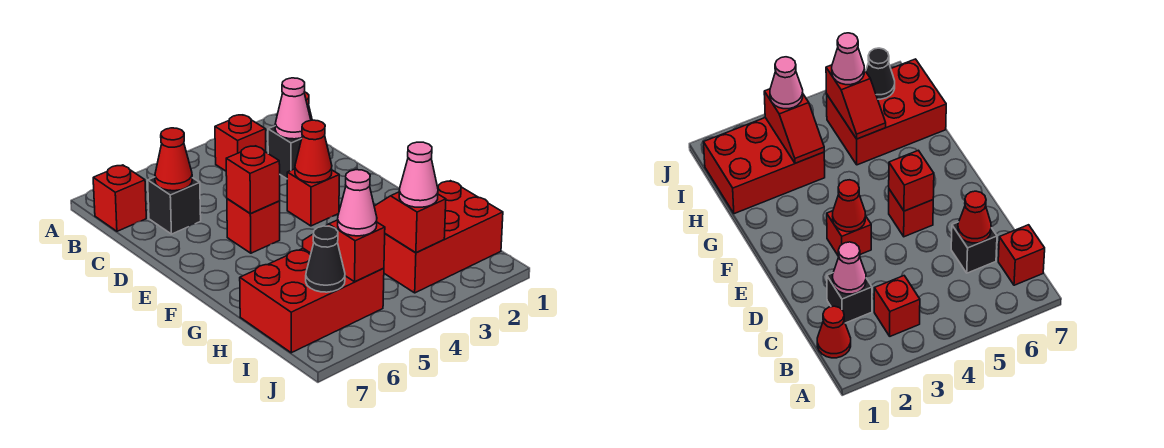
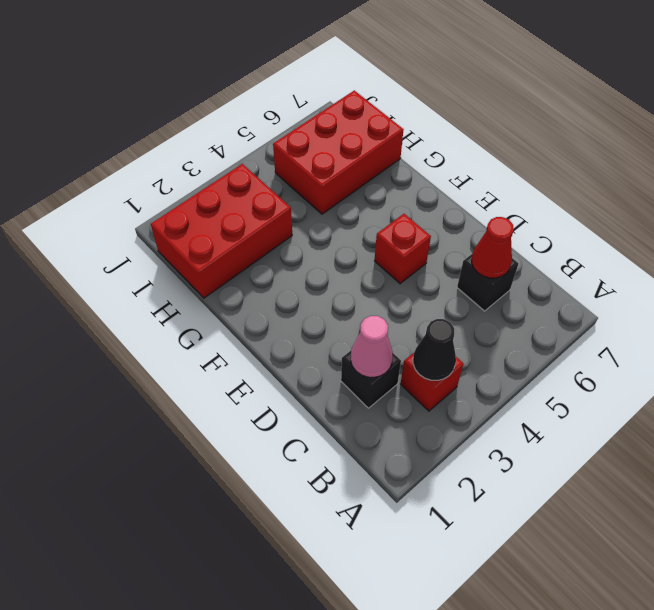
black cone B3 level 2 -> black cone I6 level 2
none -> red cone B1 level 1
none -> red brick B7 level 1
none -> red brick E3 level 1

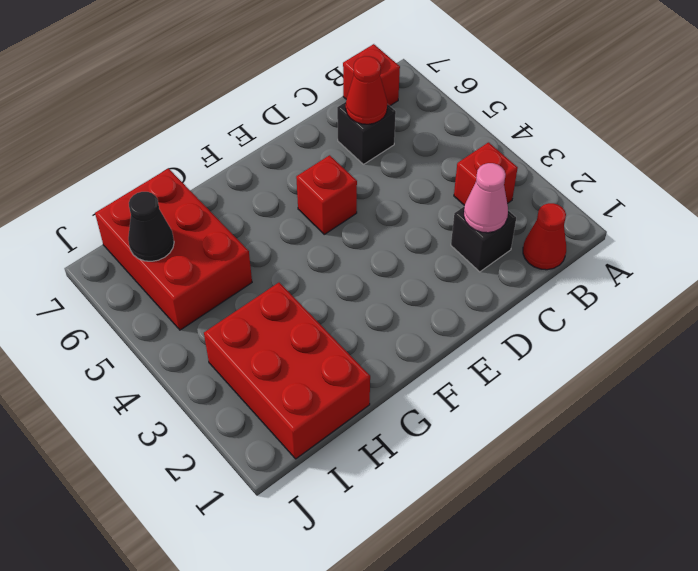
none -> red brick E3 level 1
none -> red cone E3 level 2
none -> red brick E5 level 2

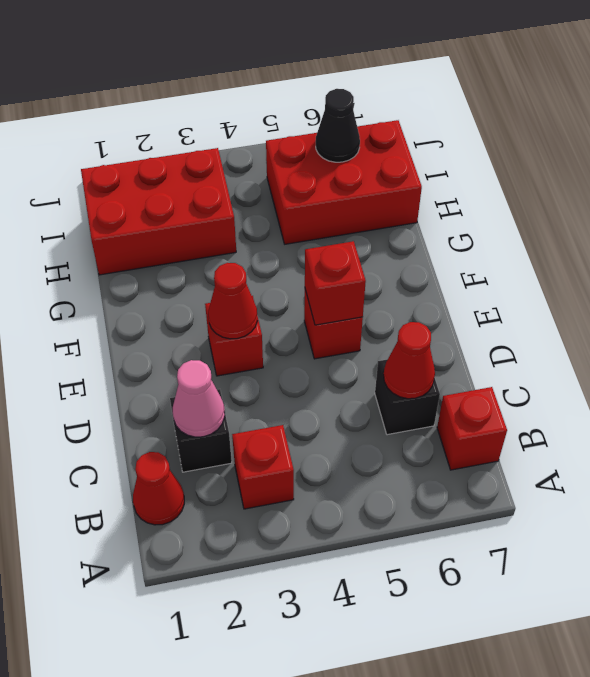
none -> red slope H3:I3 level 2 top I
none -> red slope H5:I5 level 2 top I
none -> pink cone I3 level 3

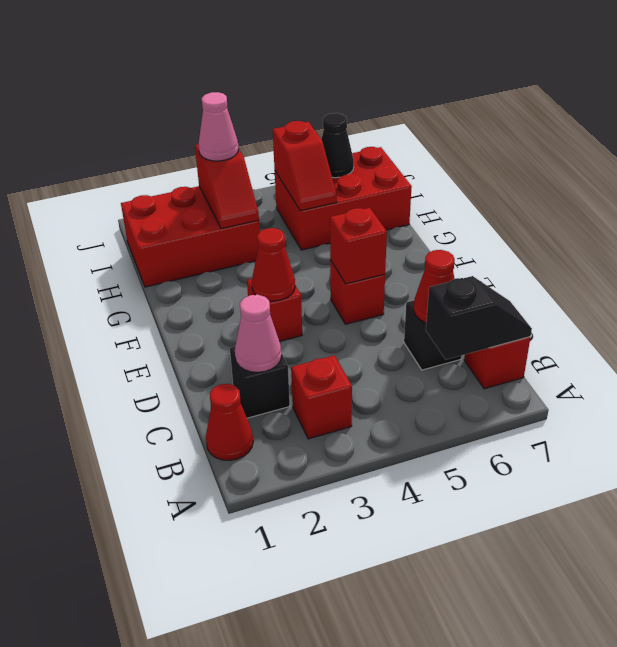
black slope B6:B7 level 2 top 6 -> none
none -> pink cone I5 level 3

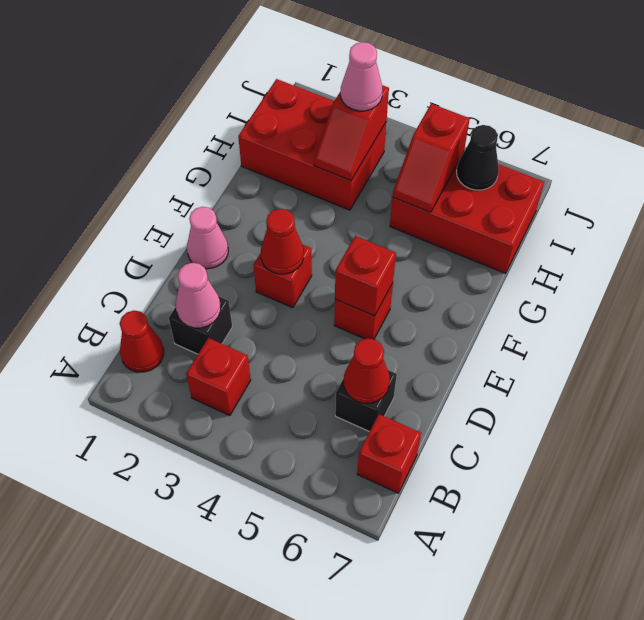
pink cone E1 level 1 -> pink cone I5 level 3

